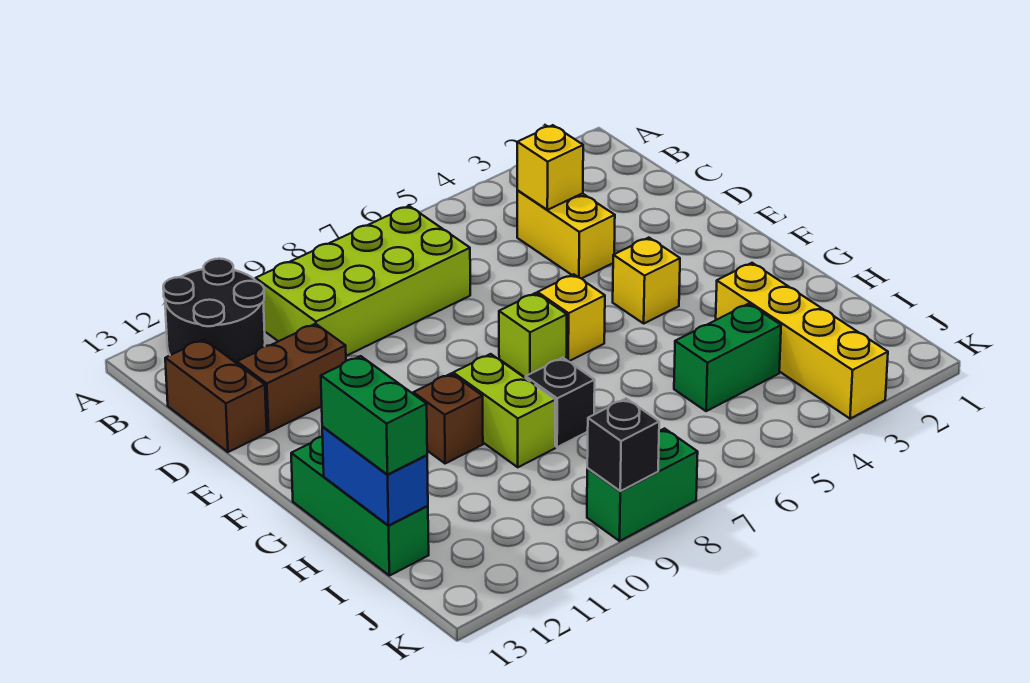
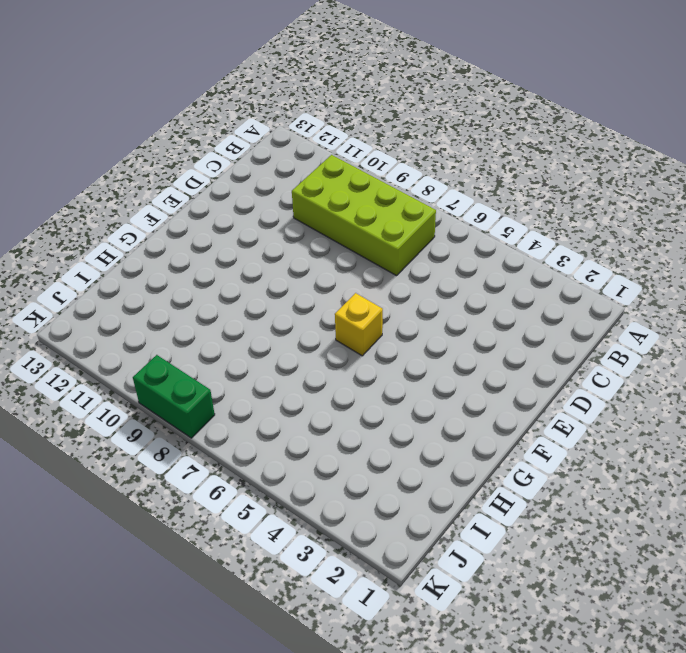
none -> black round brick A11:B12 level 1
none -> yellow brick C4:D4 level 1
none -> brown brick C13:D13 level 1

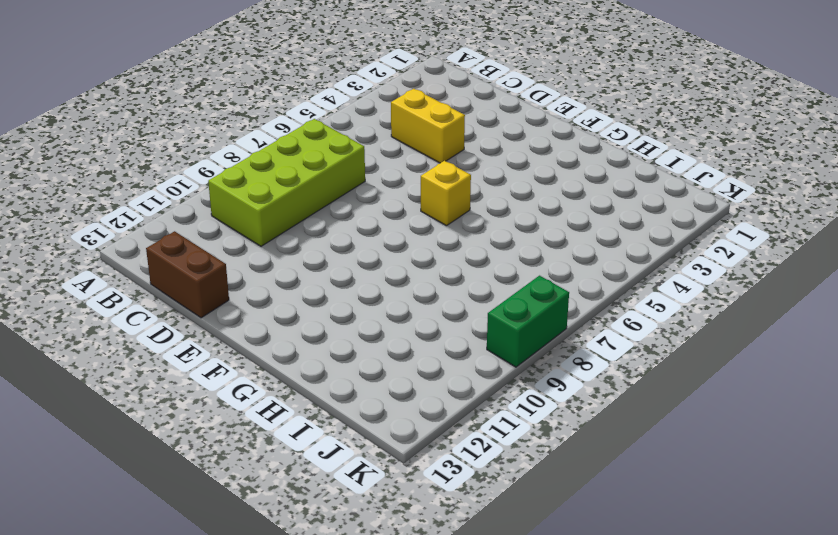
none -> black round brick A11:B12 level 1
none -> brown brick D11:D12 level 1
none -> yellow brick F4 level 1

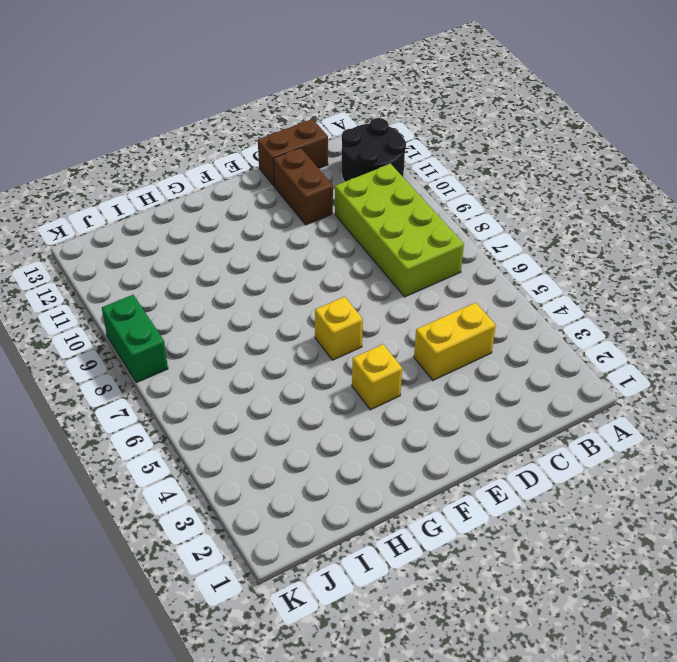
none -> lime brick F7 level 1
none -> lime brick G9:H9 level 1
none -> brown brick G10 level 1

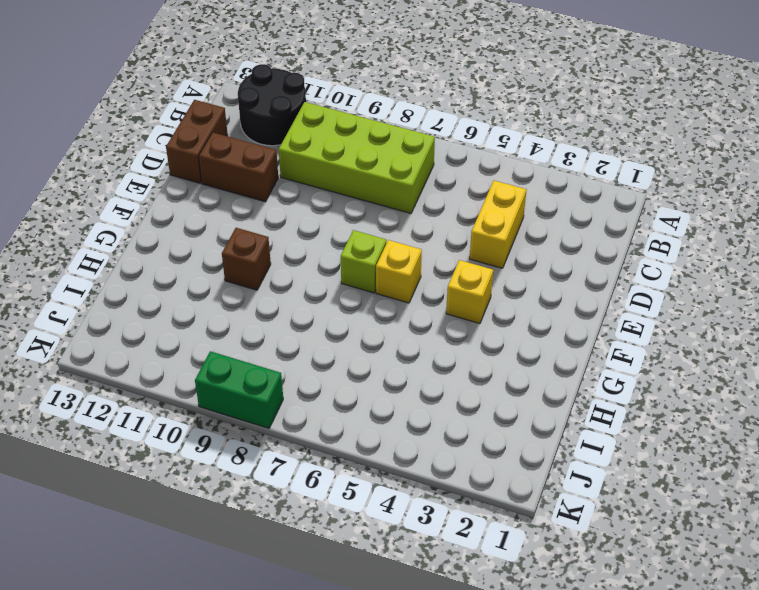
none -> lime brick G9:H9 level 1
none -> green brick G13:I13 level 1
none -> yellow brick H3:K3 level 1

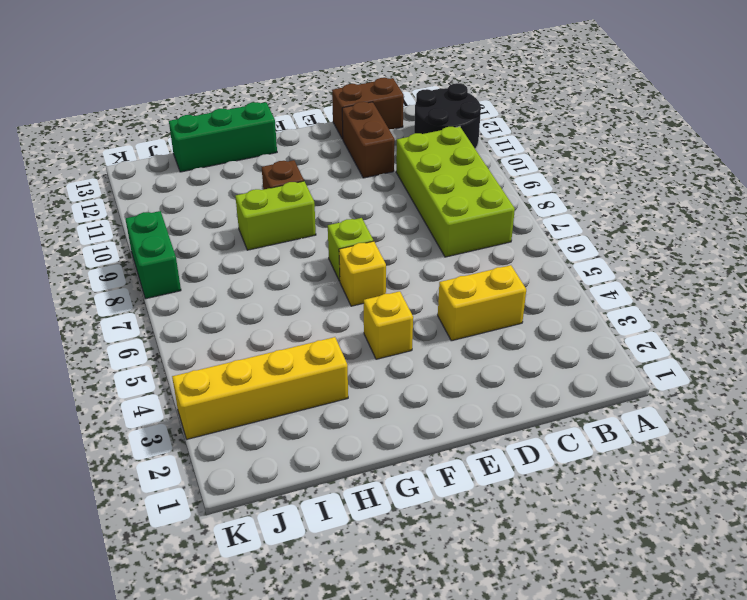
none -> black brick H8 level 1
none -> green brick I4:I5 level 1
none -> yellow brick C4 level 2

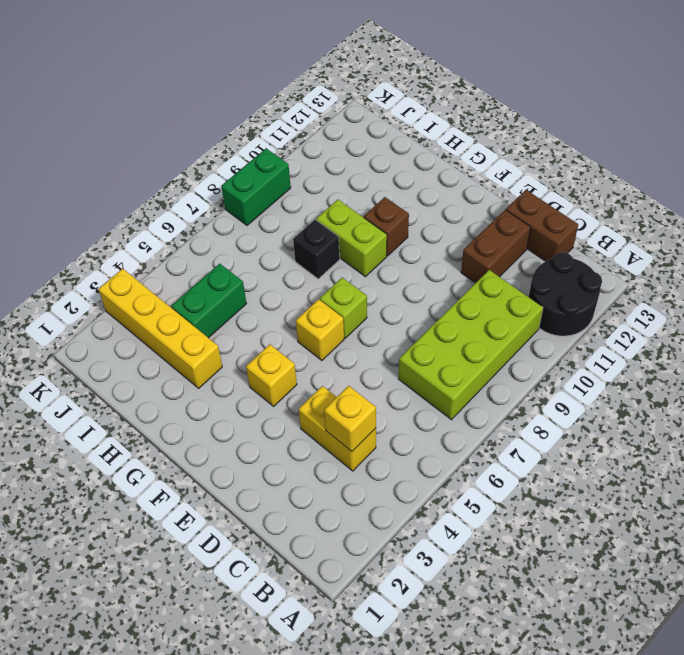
none -> green brick G13:I13 level 1
none -> blue brick H13:I13 level 2
none -> black brick K9 level 2

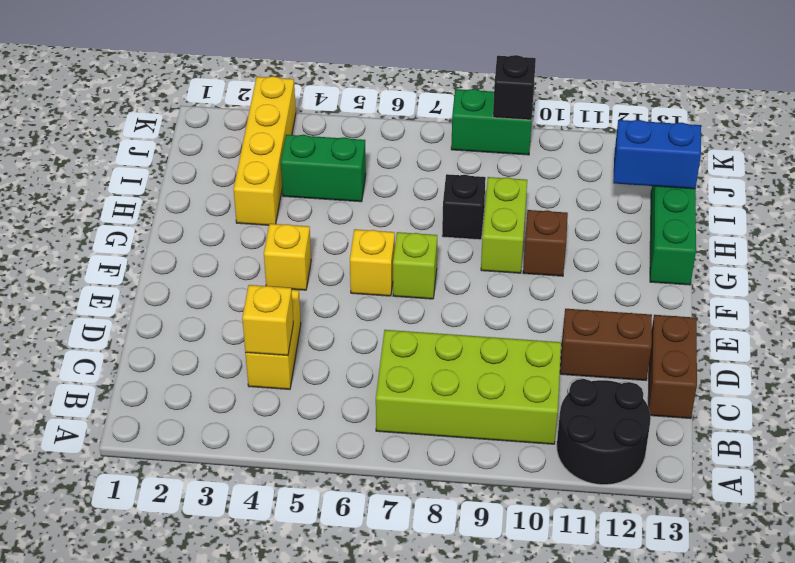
blue brick I12:I13 level 2 -> blue brick H13:I13 level 2
none -> green brick H13:I13 level 3

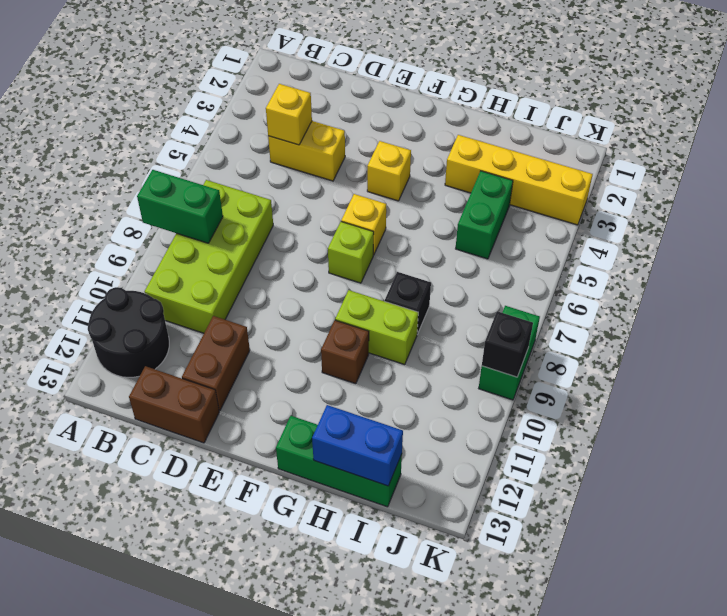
green brick A8:B8 level 2 -> green brick H13:I13 level 3

